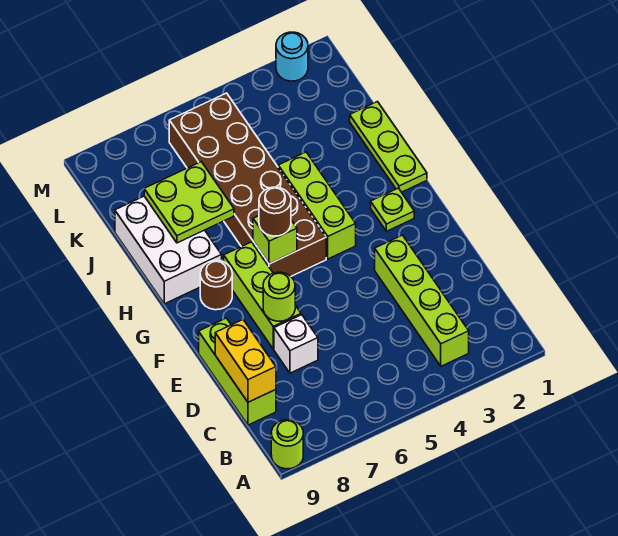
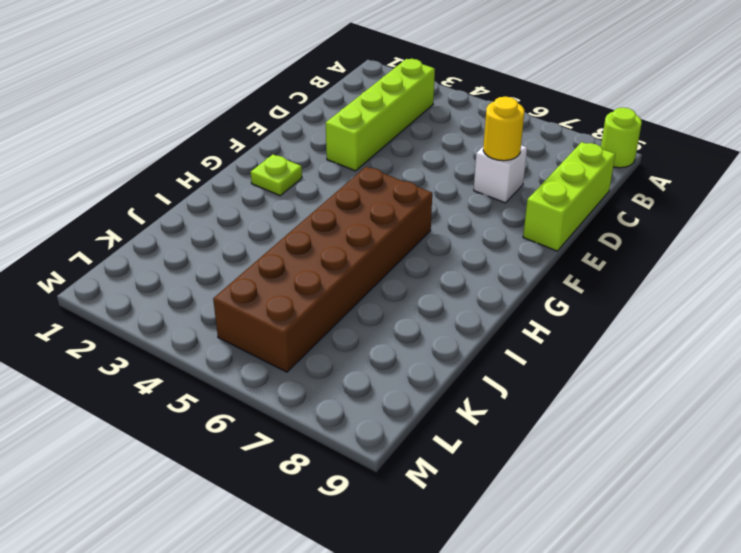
yellow round brick D7 level 2 -> none
none -> lime brick E7:G7 level 1
none -> lime brick G4:I4 level 1
none -> brown round brick G8 level 1

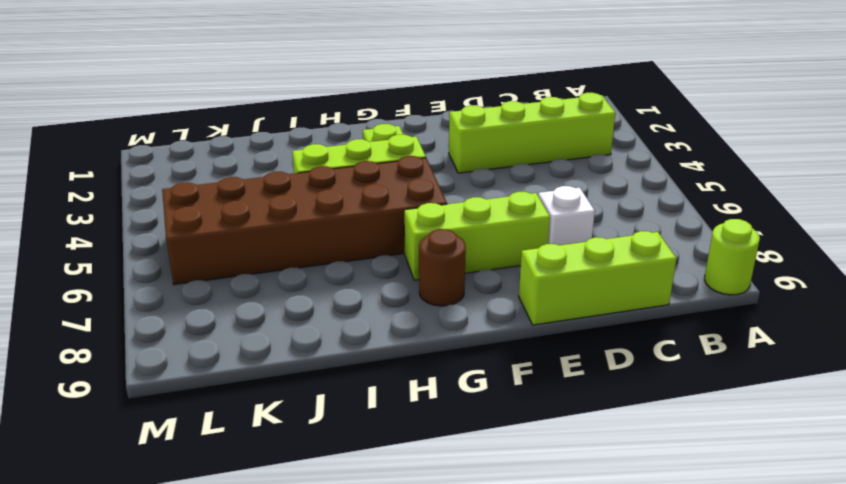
none -> lime plate H1:J1 level 1
none -> white brick H8:J9 level 1
none -> cyan round brick M2 level 1

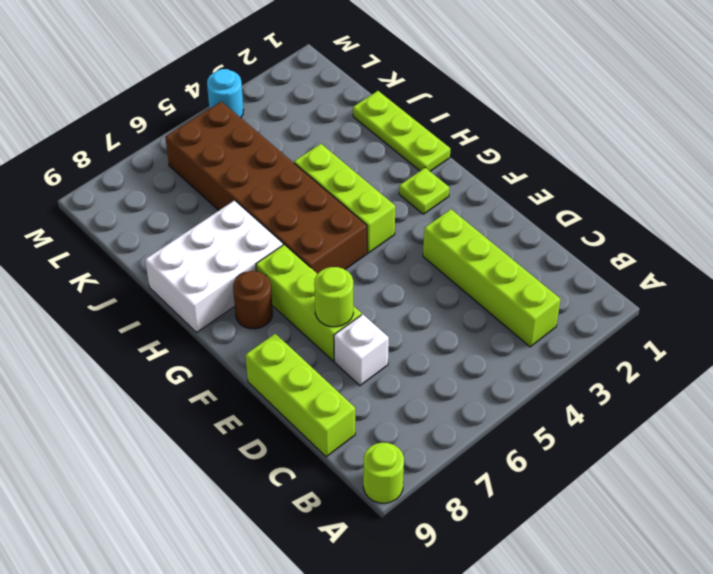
white brick H7:I9 level 1 -> white brick H8:J9 level 1
cyan round brick M4 level 1 -> cyan round brick M2 level 1
none -> yellow brick C9:D9 level 2
none -> lime brick G6 level 2
none -> lime plate I7:J8 level 2

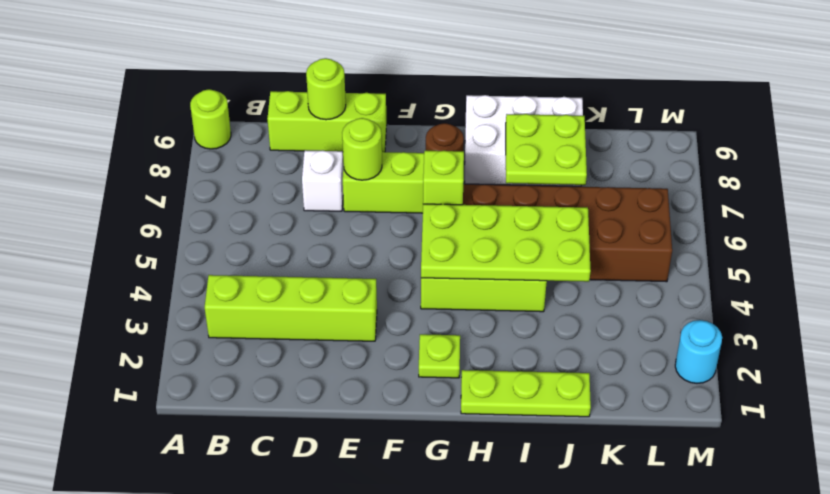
lime round brick D9 level 2 -> yellow brick C9:D9 level 2
lime plate G4:J5 level 2 -> none
none -> brown round brick G6 level 3

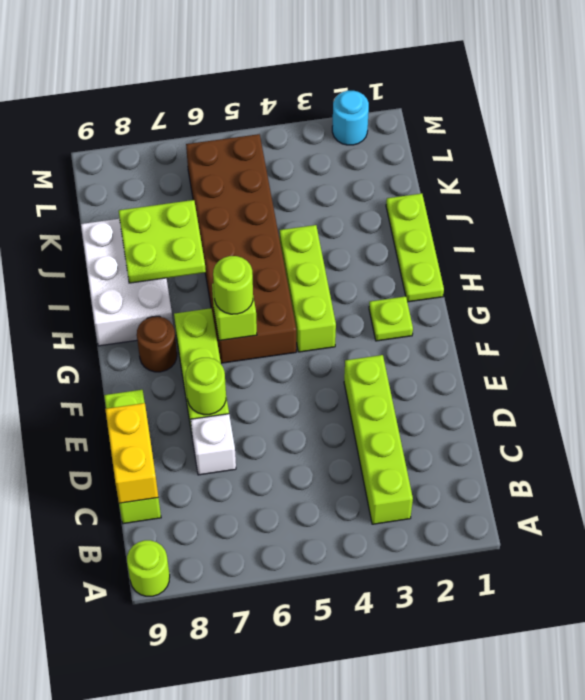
lime round brick G6 level 3 -> brown round brick G6 level 3

